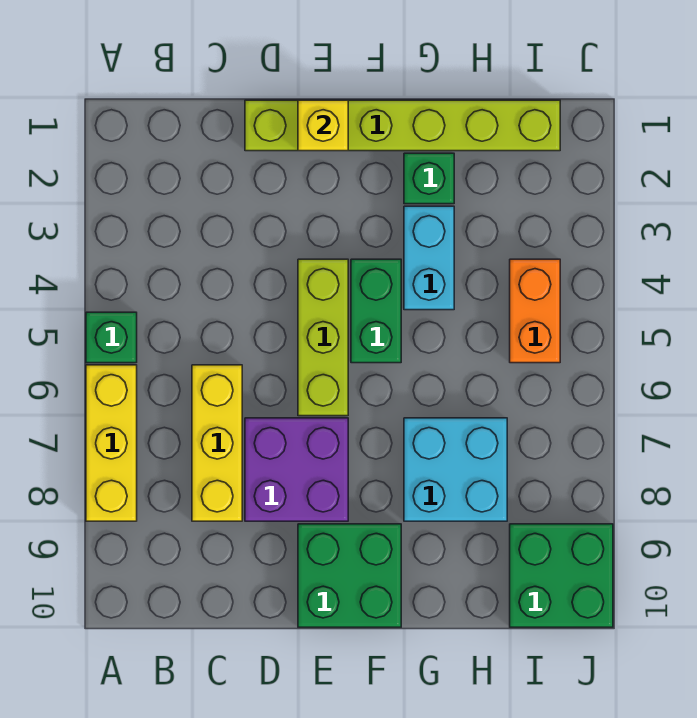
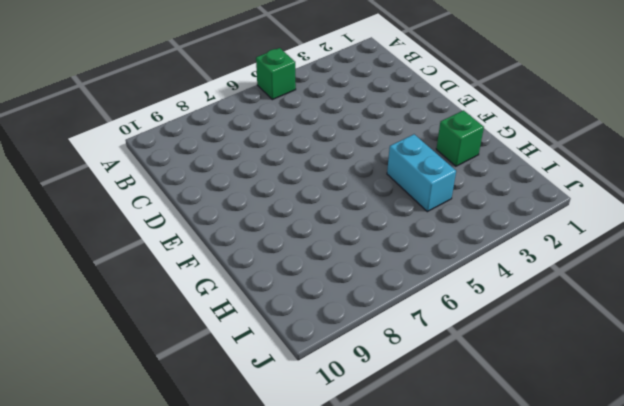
cyan brick G4:H4 level 1 -> cyan brick G3:G4 level 1
none -> yellow brick A6:A8 level 1
none -> yellow brick C6:C8 level 1
none -> lime brick D1:I1 level 1

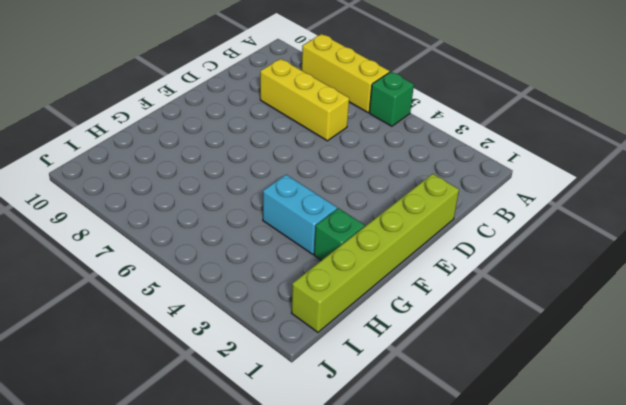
none -> purple brick D7:E8 level 1
none -> lime brick E4:E6 level 1
none -> green brick E9:F10 level 1

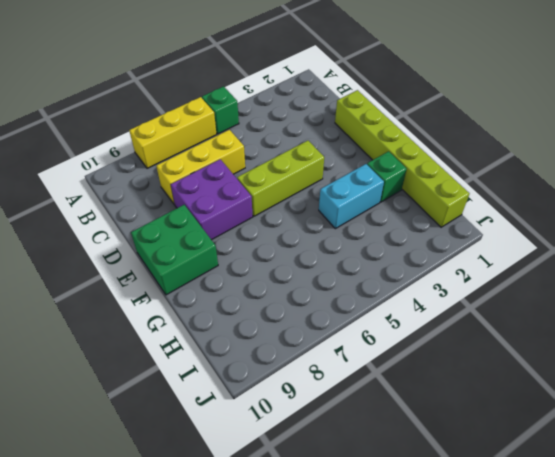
none -> green brick F4:F5 level 1
none -> cyan brick G7:H8 level 1
none -> orange brick I4:I5 level 1

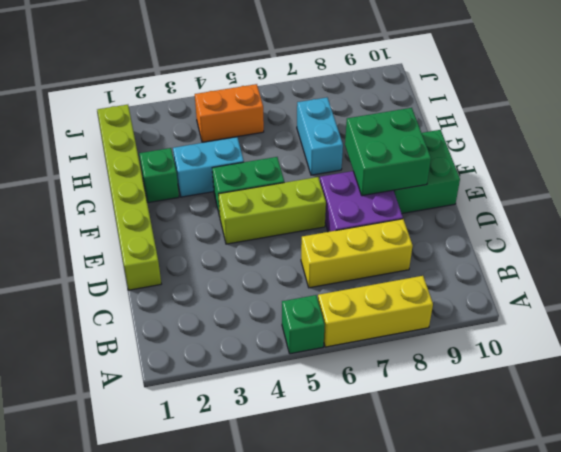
green brick E8:F9 level 2 -> green brick I9:J10 level 1
cyan brick G7:H7 level 1 -> cyan brick G7:H8 level 1
none -> yellow brick E1 level 2

